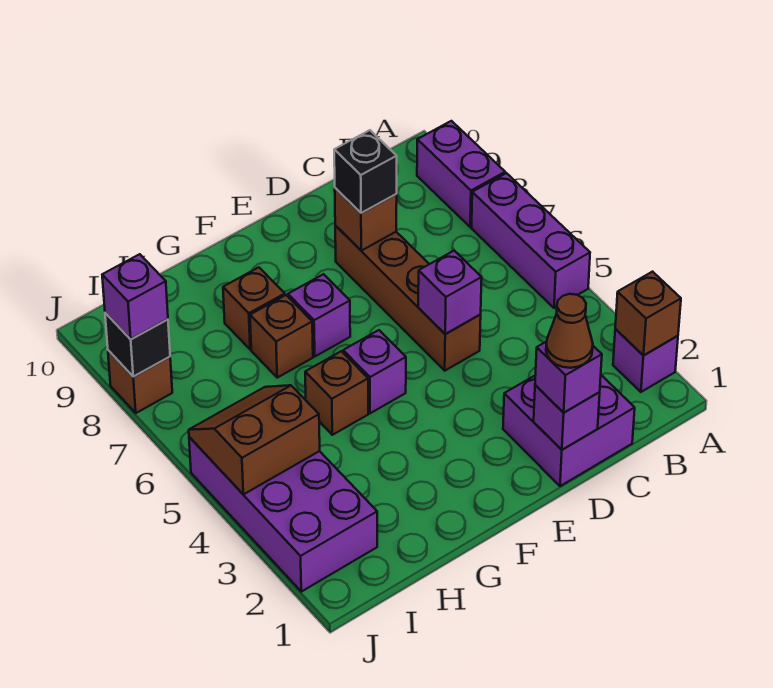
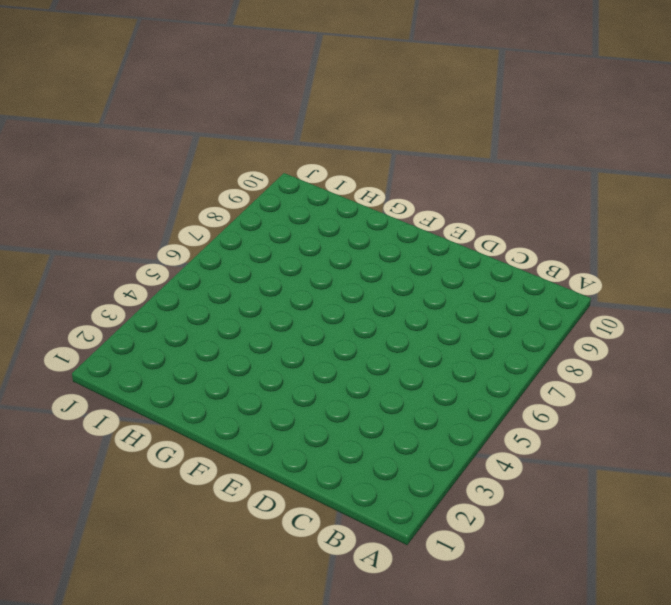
none -> purple brick A2 level 1
none -> purple brick A5:A7 level 1
none -> purple brick A8:A9 level 1

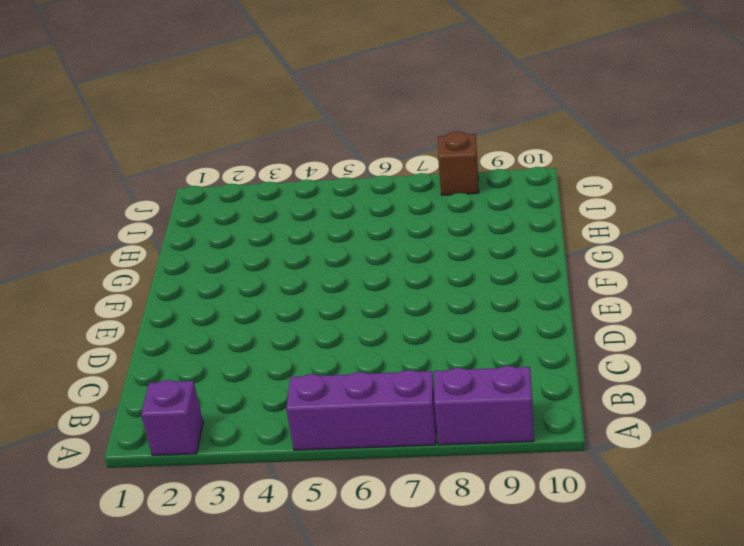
none -> purple brick C1:D2 level 1
none -> brown brick D5:D8 level 1
none -> purple brick F5 level 1

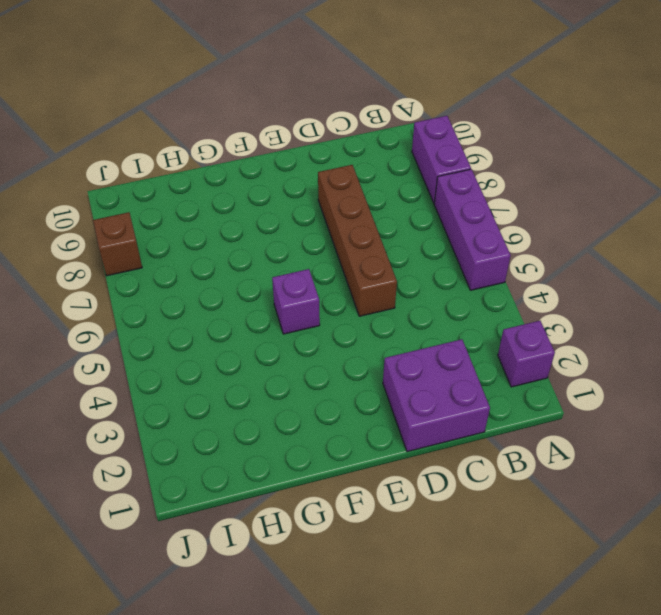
none -> purple brick F7 level 1
none -> brown brick G5 level 1
none -> brown brick G7 level 1

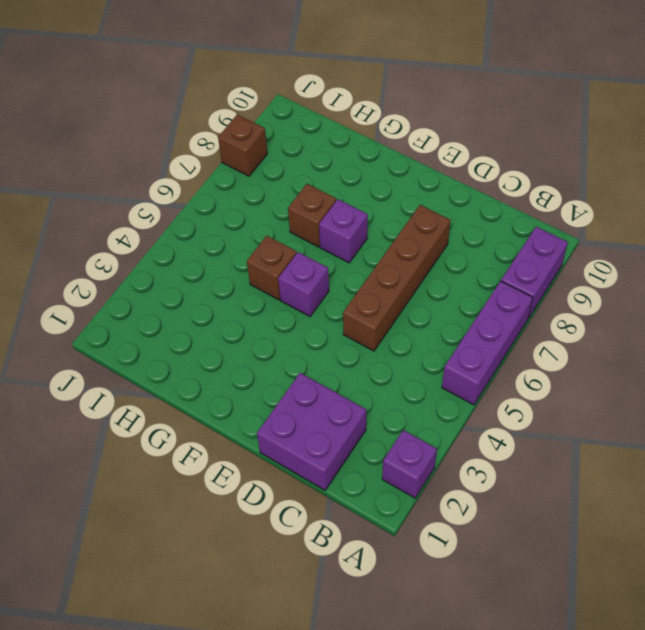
none -> brown brick G8 level 1
none -> purple brick I2:J5 level 1
none -> brown brick A2 level 2

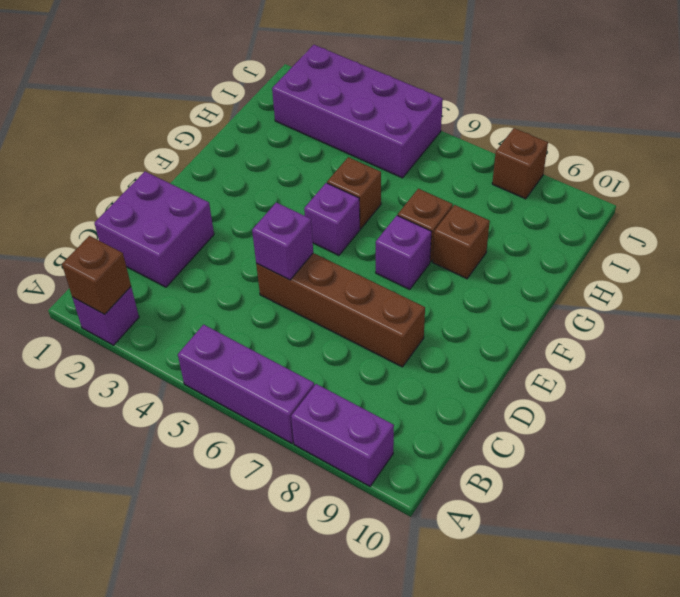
none -> purple brick D1 level 2
none -> brown brick D8 level 2
none -> brown slope I4:J5 level 2 top 4

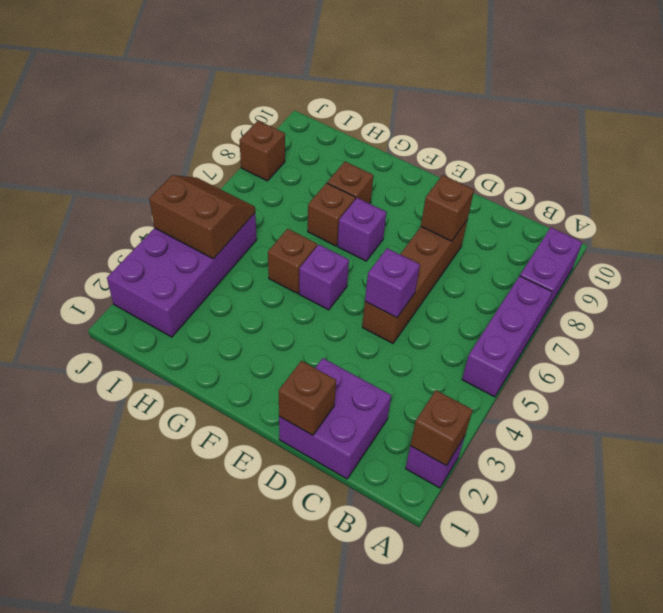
brown brick D1 level 2 -> purple brick D1 level 2
none -> black brick J8 level 2
none -> purple brick D1 level 3
none -> black brick D8 level 3

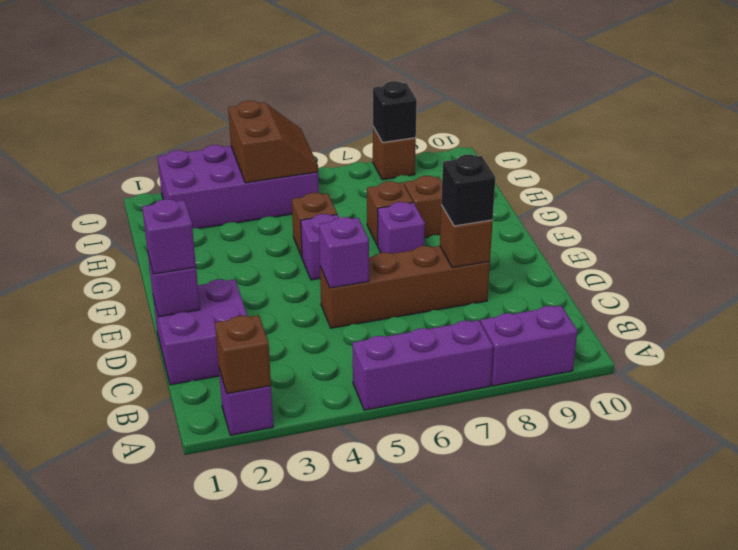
none -> purple brick J8 level 3
none -> brown cone D1 level 4

